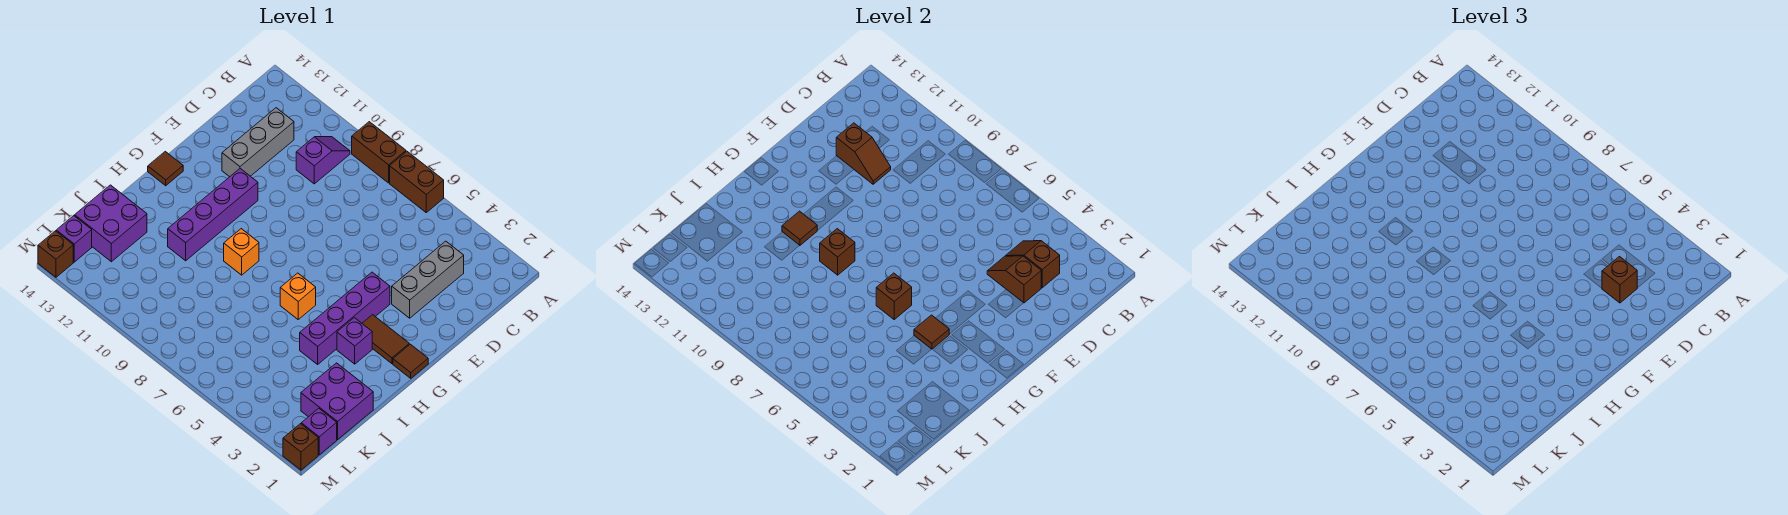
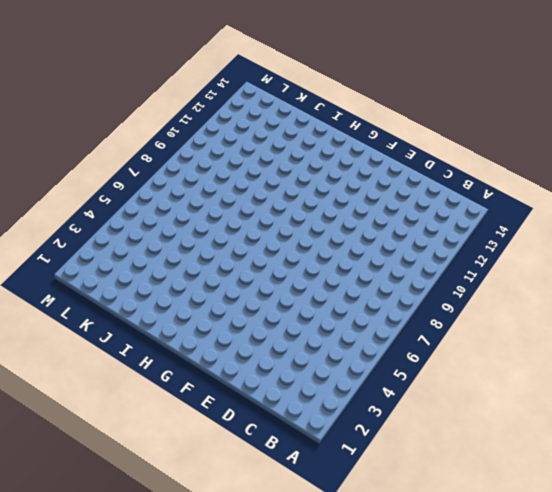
none -> brown brick A6:A7 level 1
none -> brown brick A8:A9 level 1
none -> purple slope B10:C10 level 1 top C

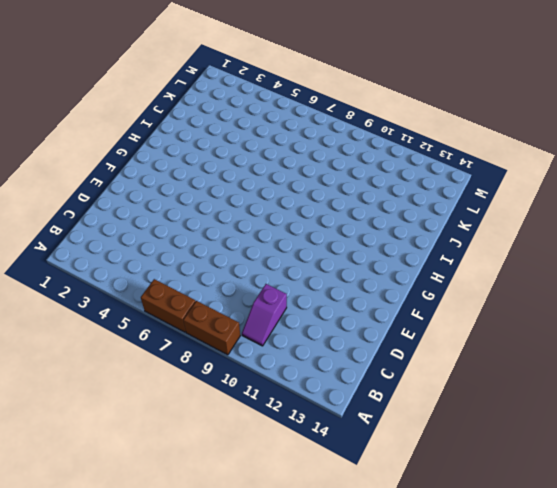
none -> grey brick C3:E3 level 1
none -> grey brick C12:E12 level 1
none -> purple brick F4:I4 level 1

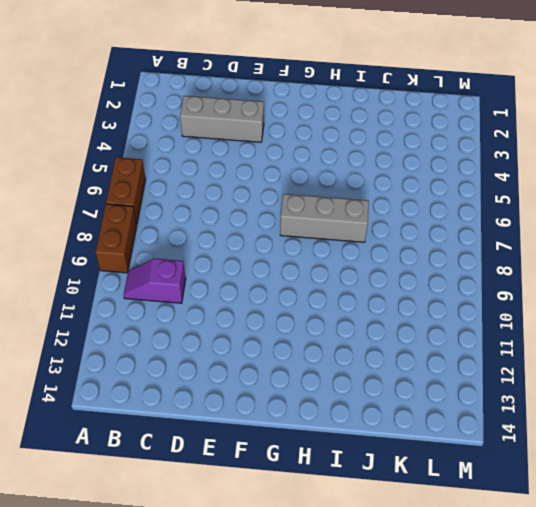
grey brick G7:I7 level 1 -> grey brick C12:E12 level 1
none -> purple brick F4:I4 level 1
none -> purple brick F11:I11 level 1
none -> brown tile G1 level 1

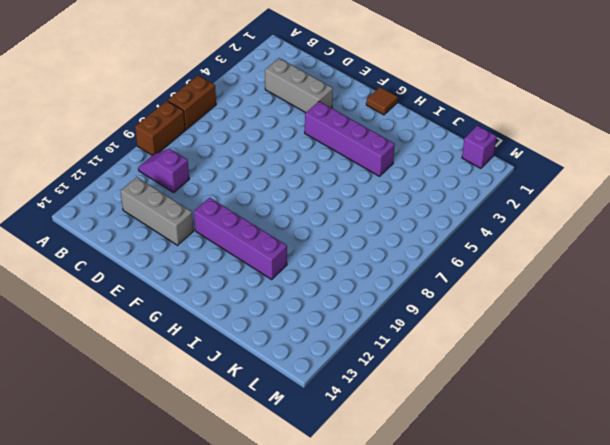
none -> brown tile G2:G3 level 1
none -> brown tile G14 level 1
none -> purple brick H3 level 1

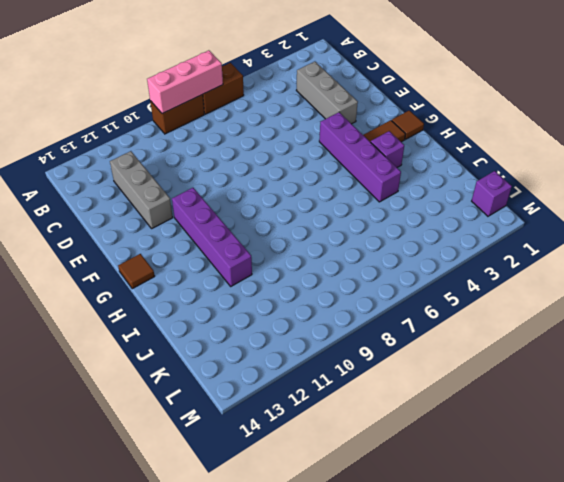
pink brick A7:A9 level 2 -> none
none -> purple slope B10:C10 level 1 top C
none -> orange brick H6 level 1
none -> orange brick H9 level 1

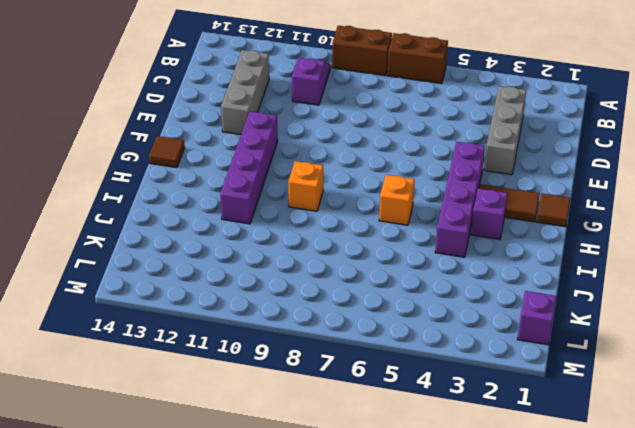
none -> purple brick J1:K2 level 1
none -> purple brick J13:K14 level 1
none -> purple brick L14 level 1

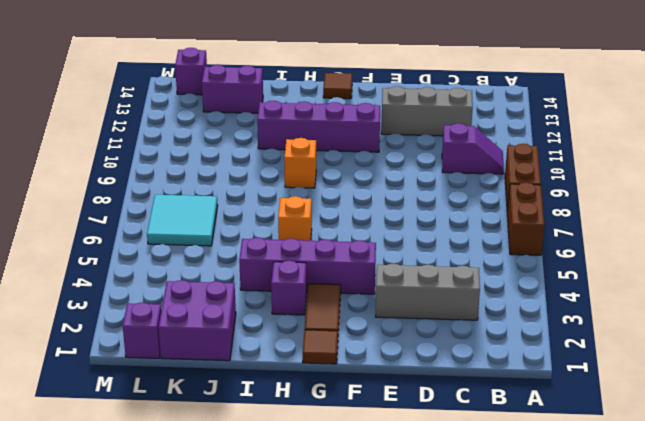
purple brick J13:K13 level 1 -> purple brick J13:K14 level 1
cyan tile K6:L7 level 1 -> none
none -> brown brick M1 level 1
none -> brown brick M14 level 1
none -> brown slope C3:C4 level 2 top 3

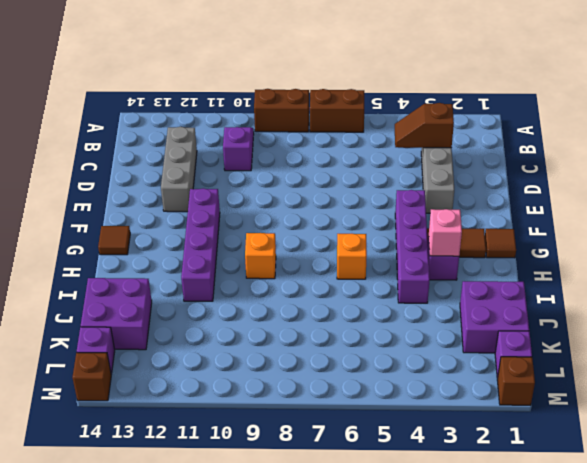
pink brick H3 level 2 -> none
none -> brown slope D3:D4 level 2 top 3
none -> brown slope D11:D12 level 2 top 12
none -> brown tile H4 level 2

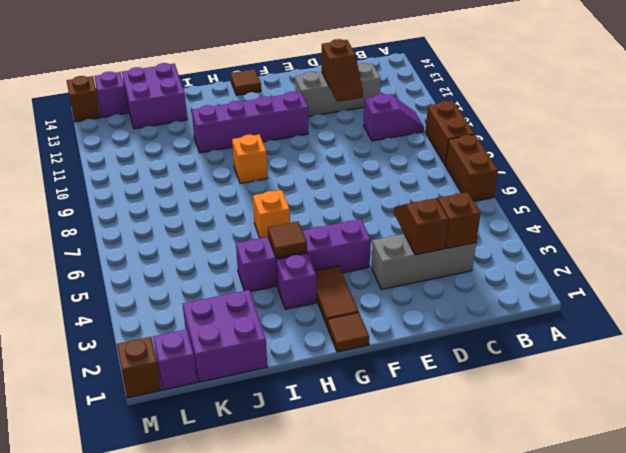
none -> brown brick H6 level 2
none -> brown brick H9 level 2
none -> brown tile H11 level 2

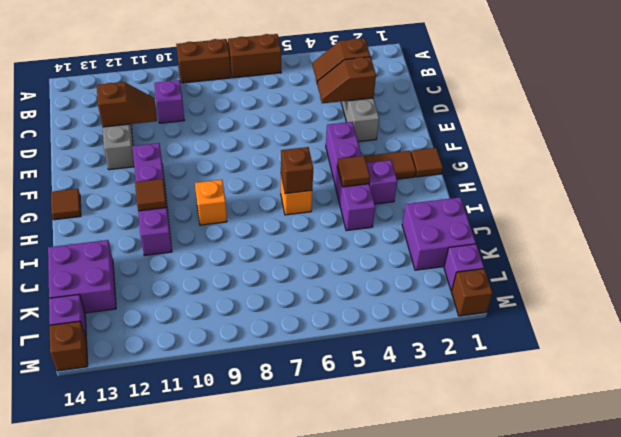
none -> brown brick H9 level 2
none -> brown brick D3 level 3

